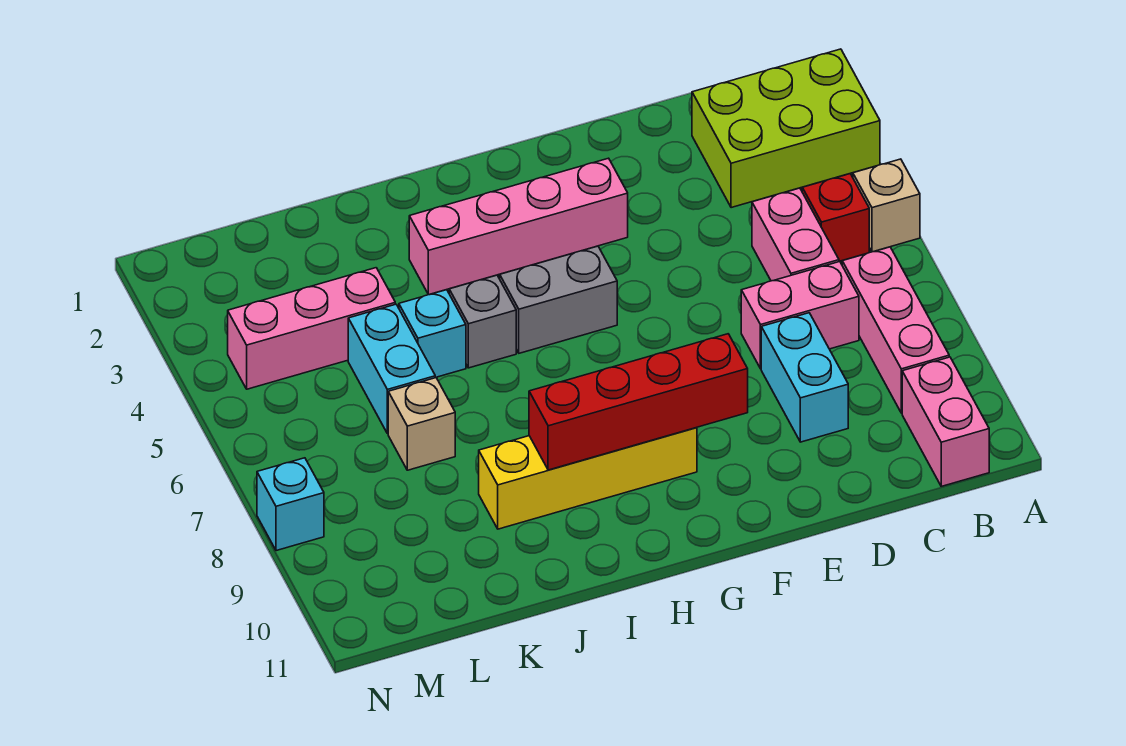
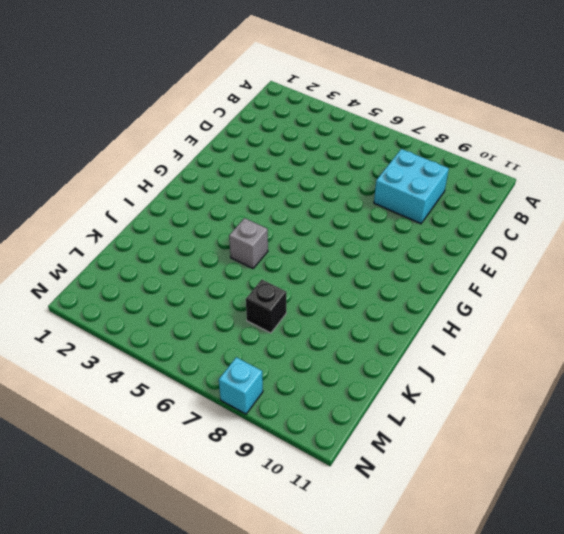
cyan brick C8:D9 level 1 -> cyan brick D8:D9 level 1
black brick K7 level 1 -> tan brick K7 level 1
none -> lime brick A2:C3 level 1
none -> tan brick A5 level 1
none -> red brick B5 level 1

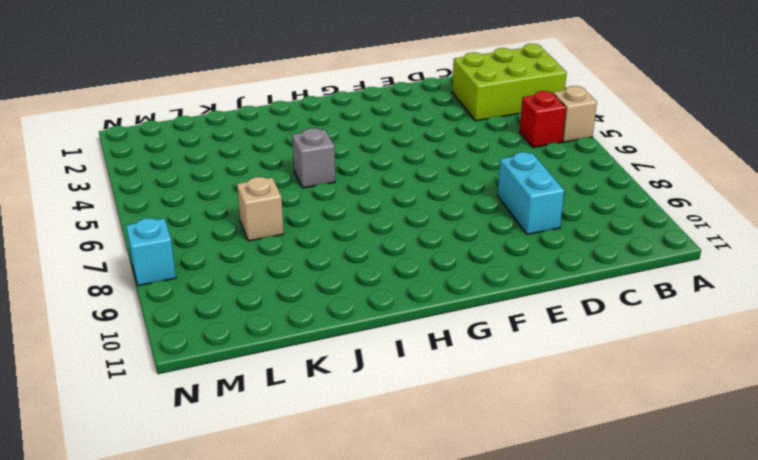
none -> pink brick B7:B9 level 1
none -> pink brick B10:B11 level 1
none -> pink brick C5:C6 level 1

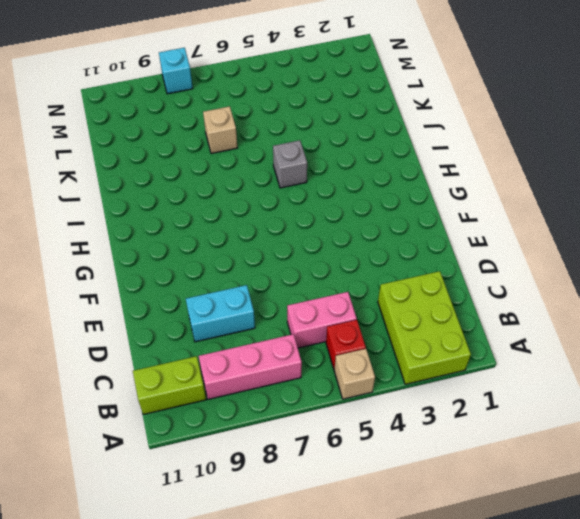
lime brick B10:B11 level 1 -> pink brick B10:B11 level 1
none -> pink brick C7:D7 level 1
none -> pink brick F3:I3 level 1
none -> grey brick G5:H5 level 1

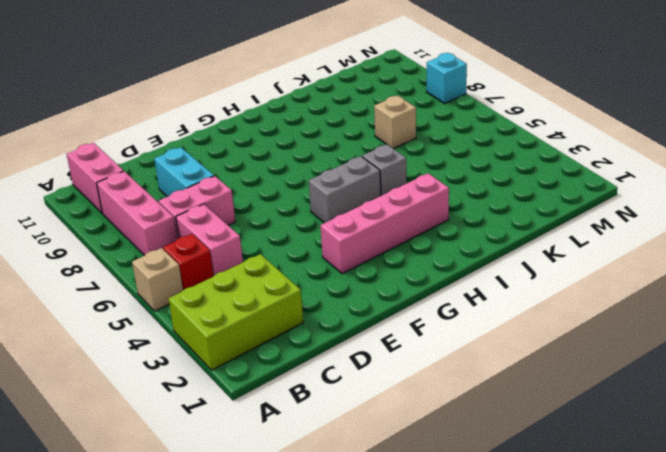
none -> yellow brick G9:J9 level 1
none -> cyan brick J5 level 1
none -> pink brick K4:M4 level 1

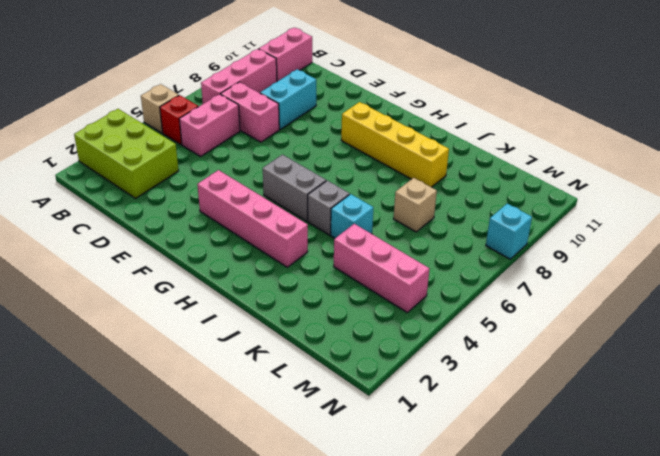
none -> cyan brick K5:K6 level 1
none -> red brick F9:I9 level 2

